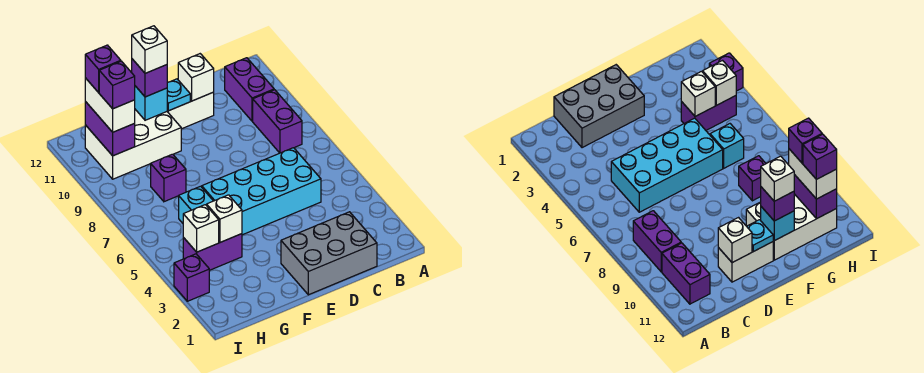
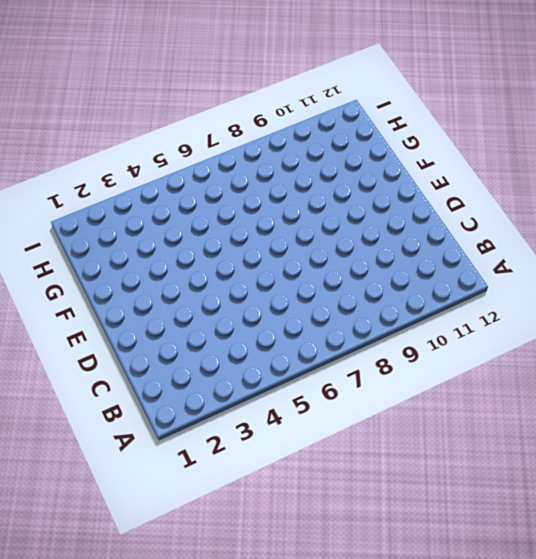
none -> purple brick B8:B9 level 1
none -> purple brick B10:B11 level 1
none -> grey brick C1:E2 level 1

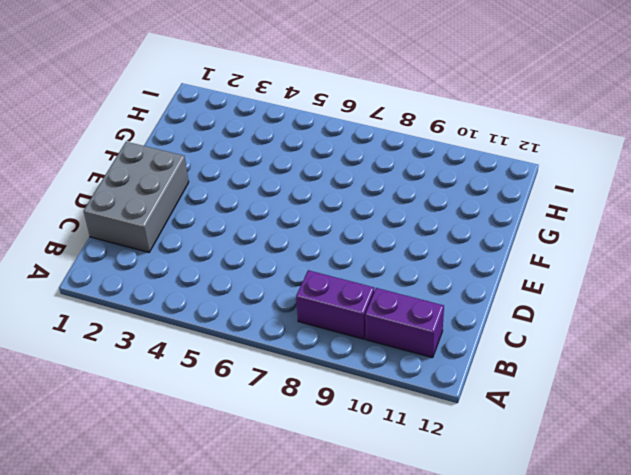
none -> cyan brick C5:F6 level 1
none -> white brick D11:E11 level 1
none -> white brick F10:H11 level 1

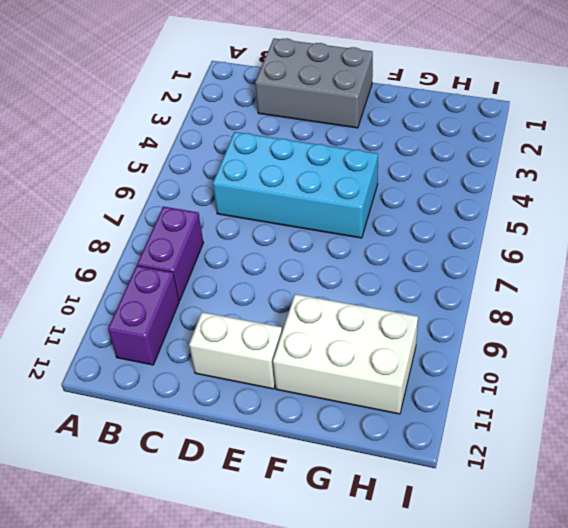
none -> purple brick G4:H4 level 1
none -> cyan brick G6 level 1
none -> purple brick G8 level 1

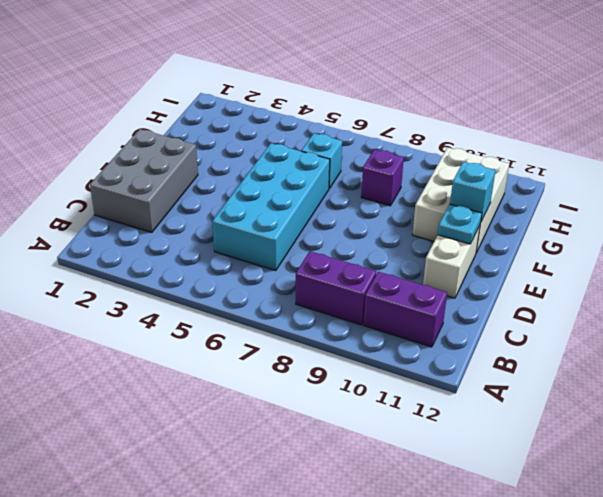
none -> purple brick G4:H4 level 1
none -> purple brick I3 level 1
none -> white brick D11 level 2

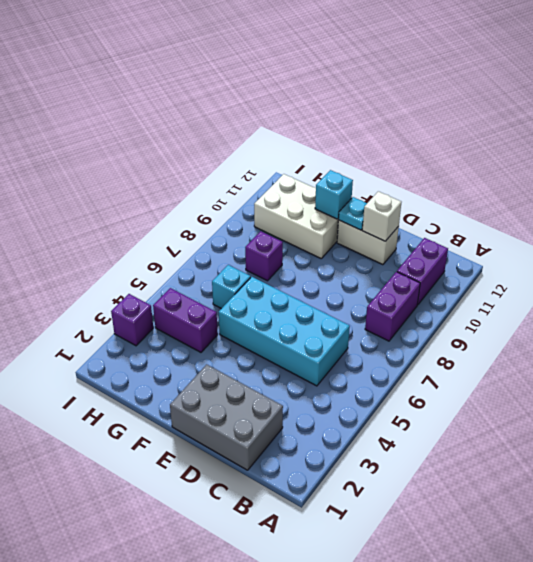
none -> white brick G4 level 2
none -> white brick H4 level 2
none -> purple brick H10:H11 level 2

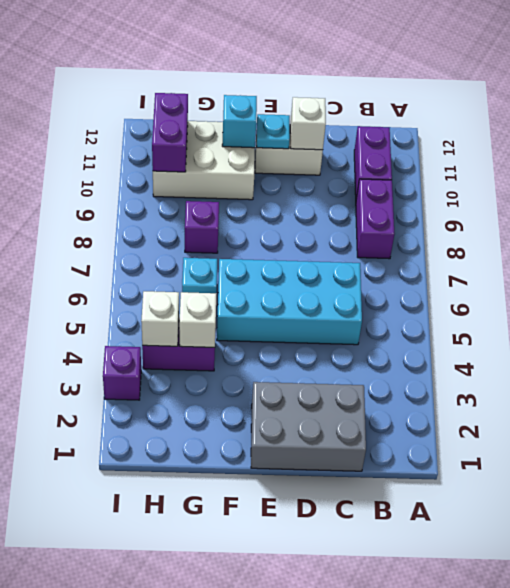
none -> purple brick F11 level 3
none -> white brick H10:H11 level 3
none -> white brick F11 level 4

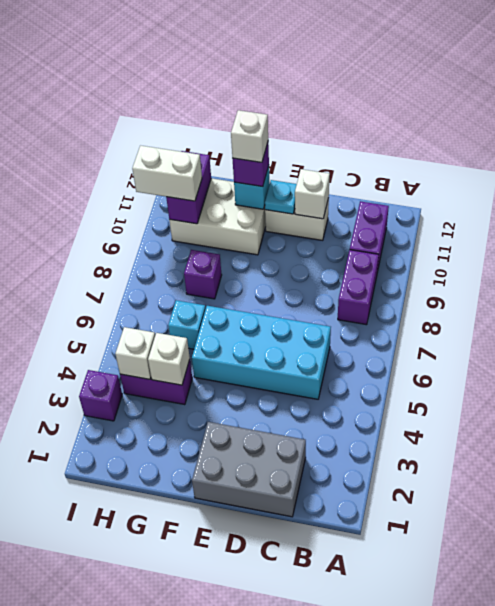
white brick H10:I10 level 3 -> white brick H10:H11 level 3
none -> purple brick H10 level 4
none -> purple brick H11 level 4

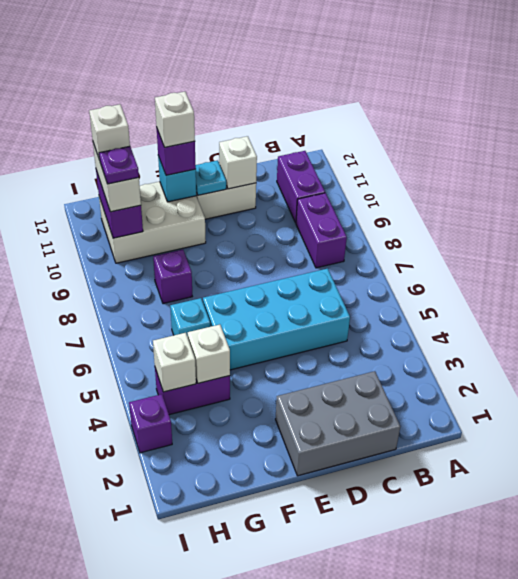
purple plate H10 level 4 -> purple brick H10 level 4
white brick H11 level 4 -> purple brick H11 level 4

